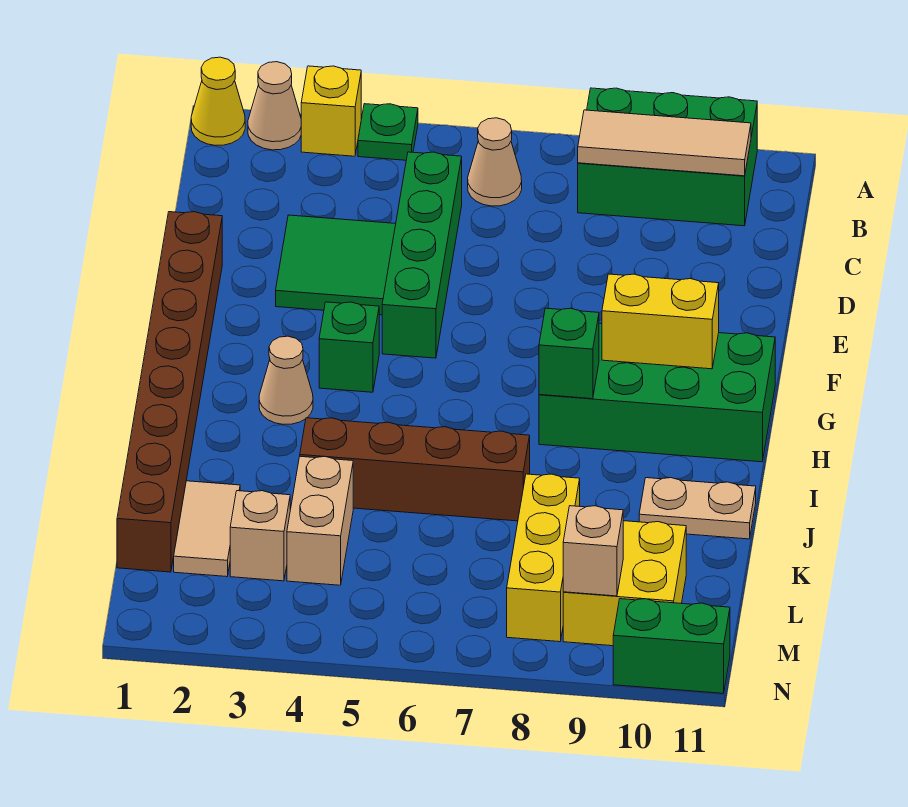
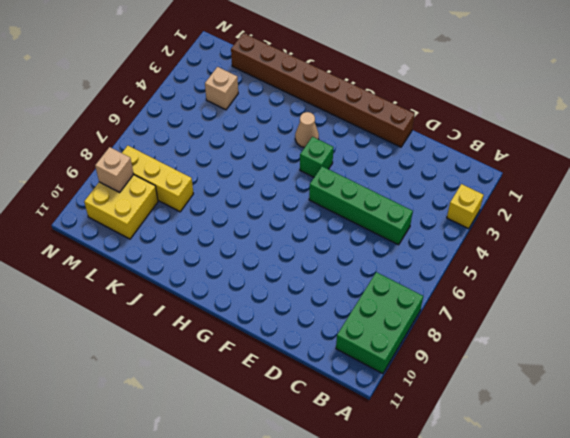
none -> yellow cone A1 level 1
none -> tan cone A2 level 1
none -> green plate A4 level 1

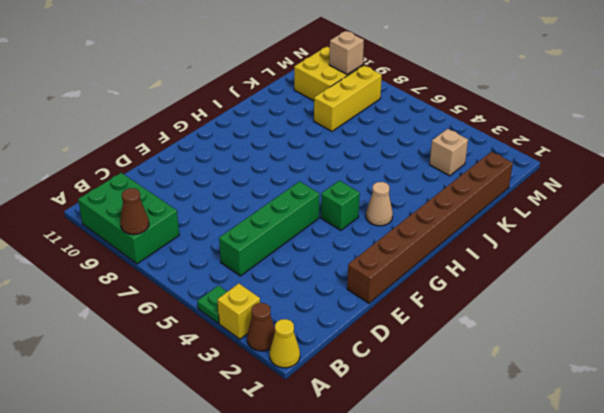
brown cone A2 level 1 -> tan cone A2 level 1
brown cone A8 level 2 -> none
none -> tan cone B6 level 1
none -> green tile D3:E4 level 1
none -> green brick G8:H11 level 1

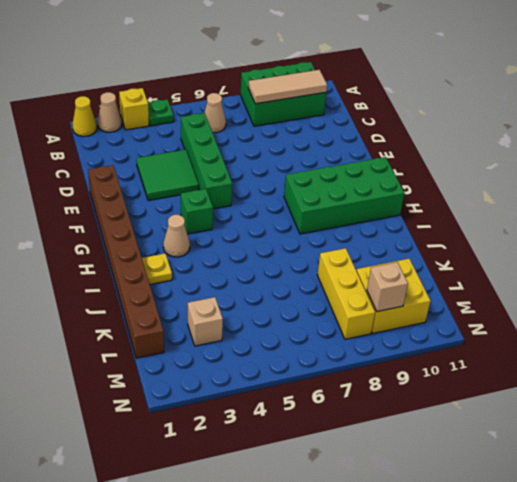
yellow plate I2 level 1 -> none
none -> brown brick J4:J7 level 1
none -> tan plate J10:J11 level 1
none -> tan tile K2:L2 level 1

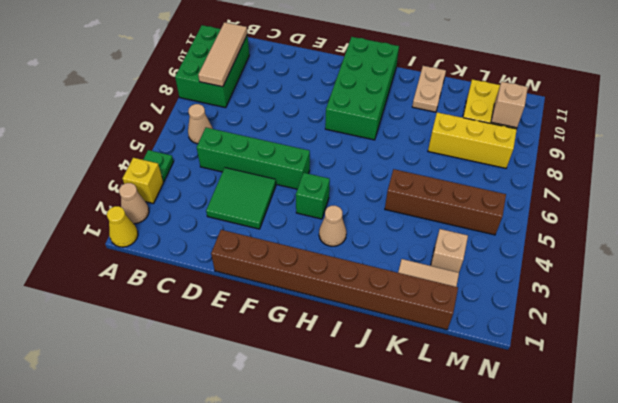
brown brick J5:M5 level 1 -> brown brick J4:J7 level 1
none -> tan brick K4:L4 level 1
none -> green brick N10:N11 level 1
none -> yellow brick G9:G10 level 2

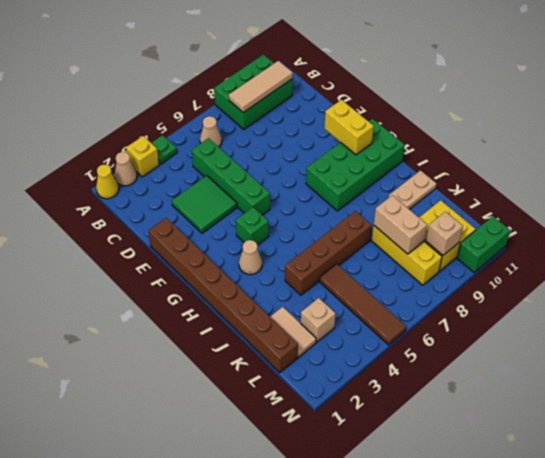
yellow brick F10:G10 level 2 -> yellow brick G9:G10 level 2
brown tile K5:N5 level 1 -> none
tan brick K8:L8 level 2 -> tan brick K4:L4 level 1
none -> green brick H8 level 2

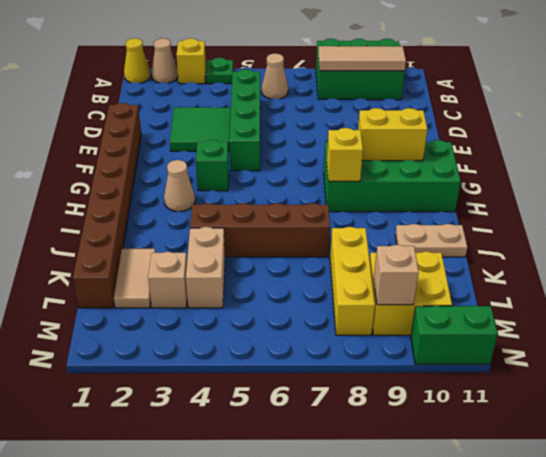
yellow brick H8 level 2 -> green brick H8 level 2

